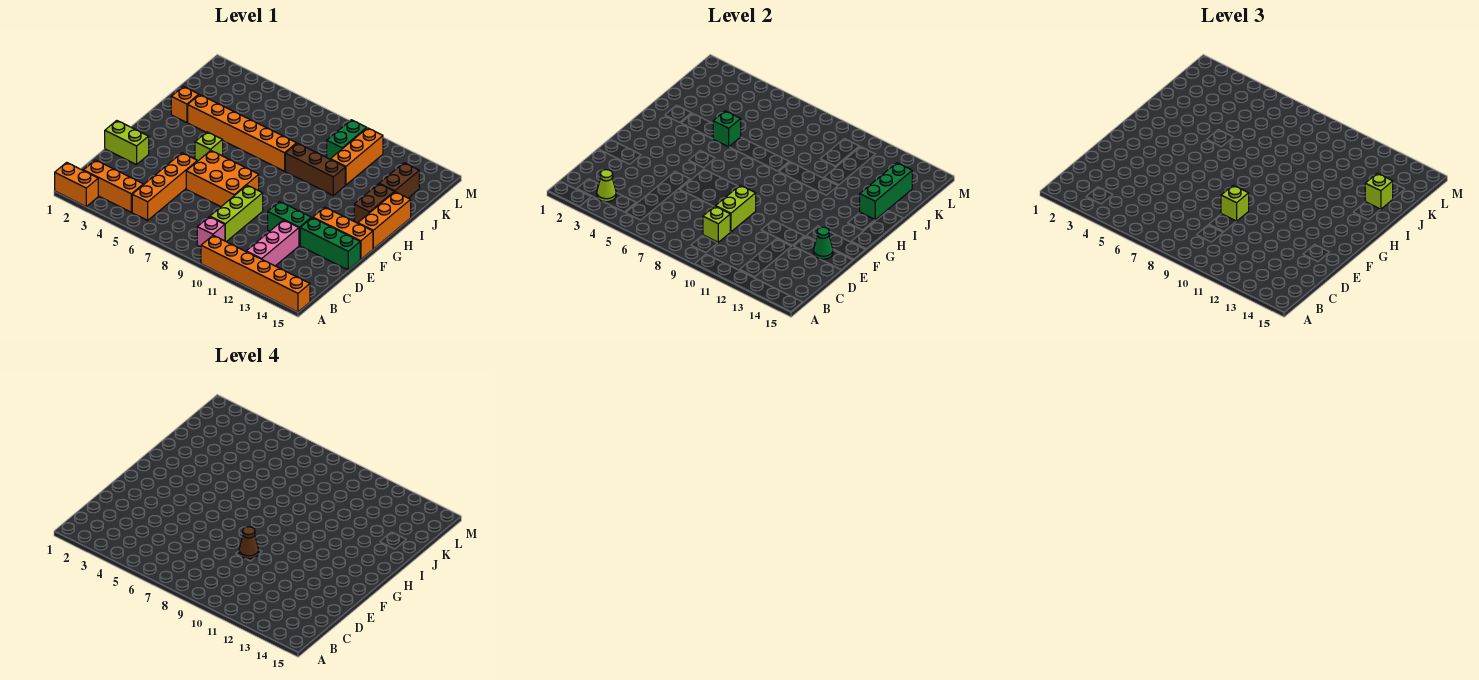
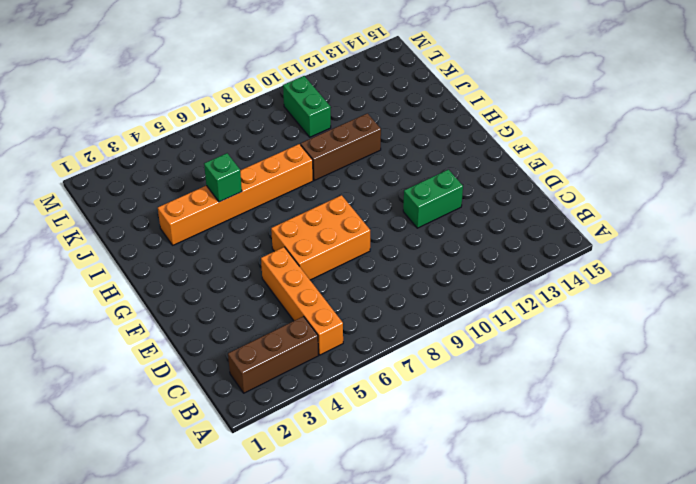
brown brick B2:B4 level 1 -> orange brick B2:B4 level 1
none -> orange brick A1:A2 level 1
none -> orange brick A10:A15 level 1
none -> pink brick B9 level 1
none -> pink brick B12:D12 level 1

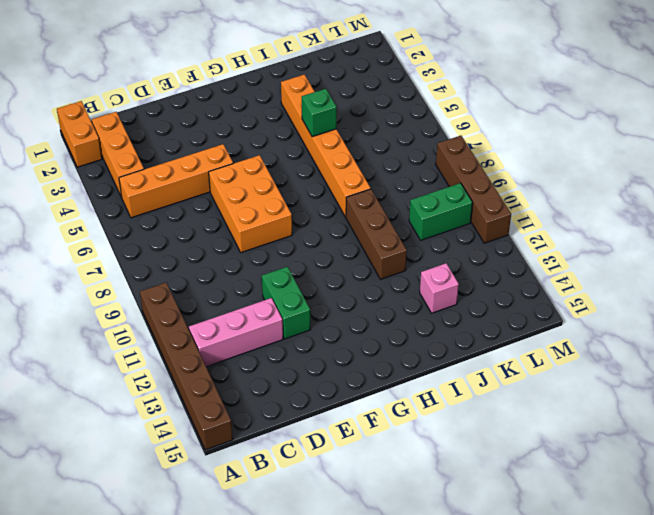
brown brick A10:A15 level 1 -> orange brick A10:A15 level 1
pink brick J13 level 1 -> pink brick B9 level 1
brown brick M8:M11 level 1 -> none
none -> lime brick C9:E9 level 1
none -> lime brick E1:E2 level 1
none -> green brick E13:E15 level 1
none -> orange brick F13:F15 level 1

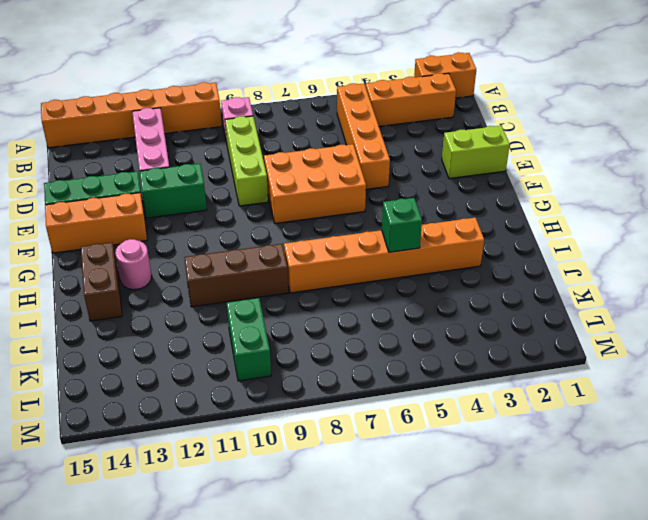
pink round brick H13 level 1 -> none
none -> lime brick G5 level 1
none -> orange brick G15:I15 level 1
none -> orange brick I2 level 1
none -> orange brick J11:L11 level 1

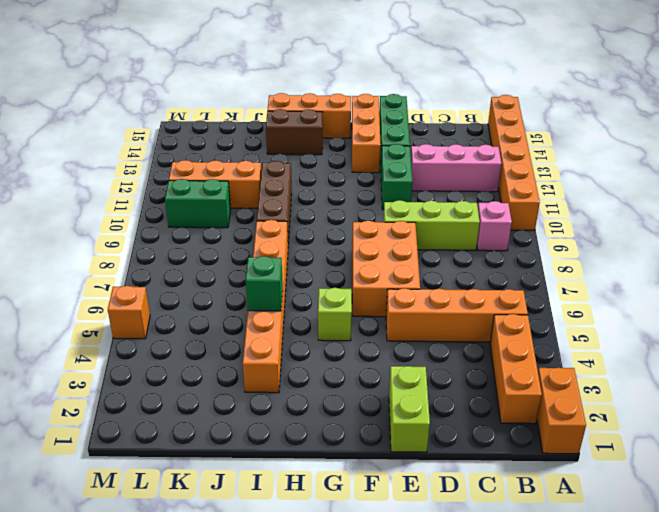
orange brick M5 level 1 -> orange brick I2 level 1
none -> brown brick J14:K14 level 1
none -> lime cone B3 level 2
none -> lime brick C9 level 2
none -> lime brick D9:E9 level 2

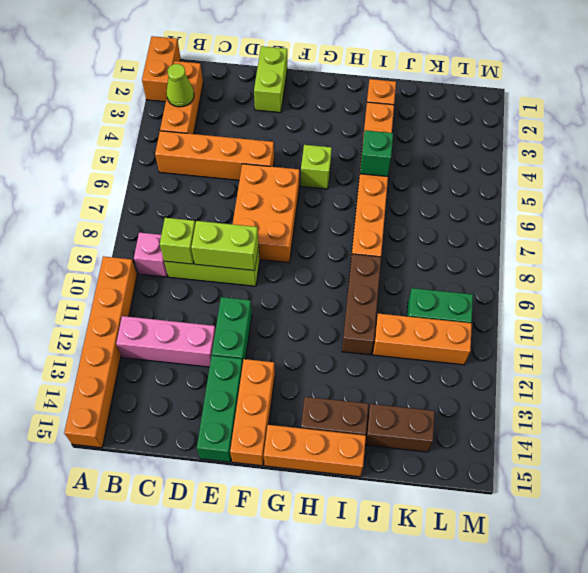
none -> green cone E14 level 2
none -> green brick I14:K14 level 2
none -> lime brick E9 level 3
none -> lime brick J14 level 3

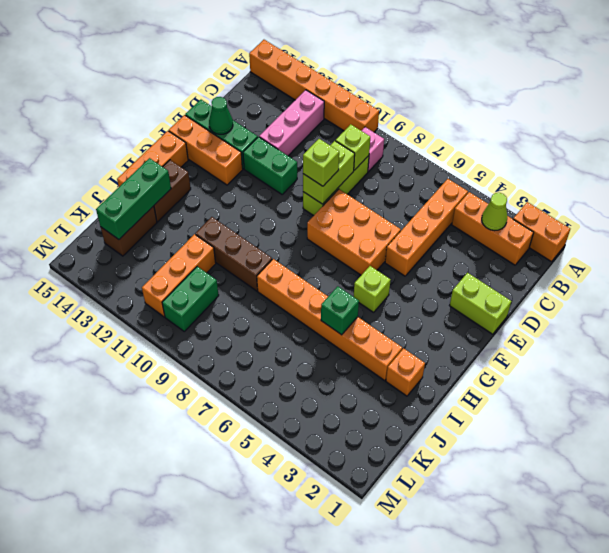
none -> lime brick J14 level 3
none -> brown cone E9 level 4

